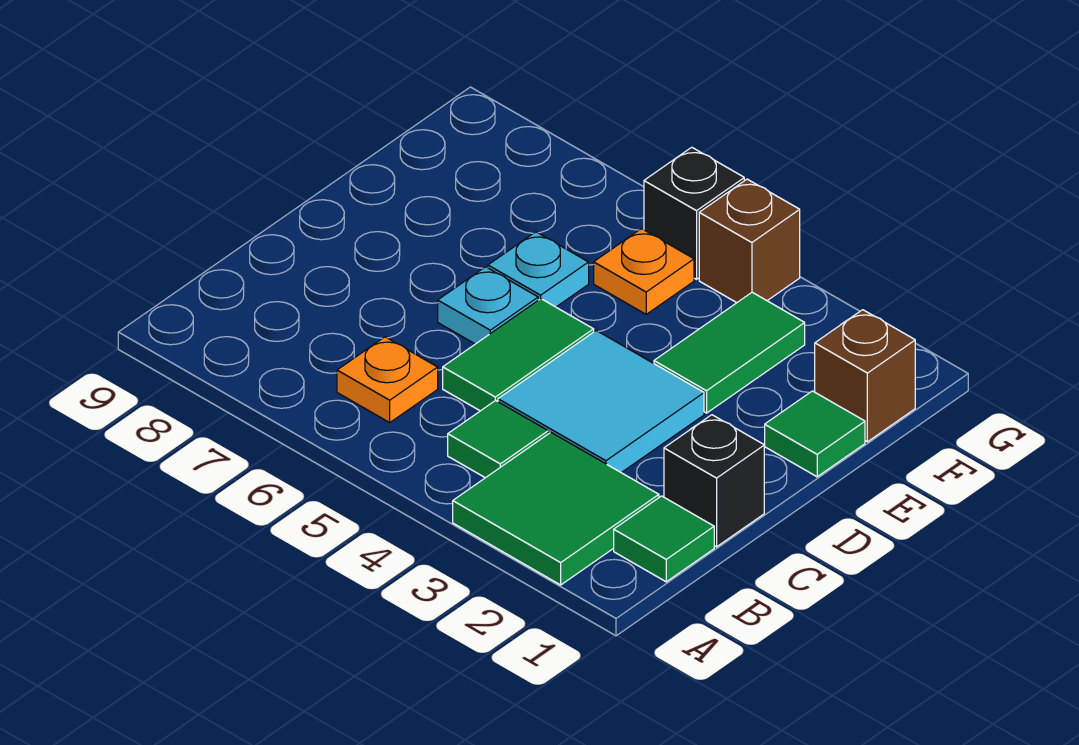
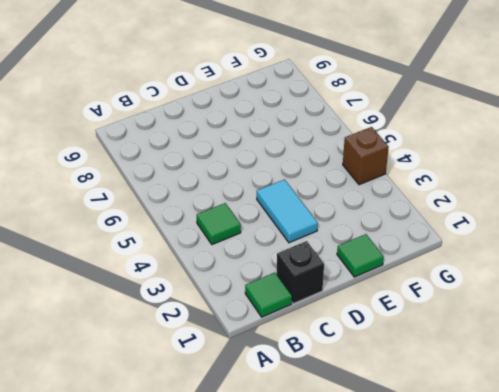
cyan tile D3:D4 level 1 -> cyan tile C3:D4 level 1
none -> green tile A2:B3 level 1
none -> orange plate B6 level 1
none -> green tile C5:D5 level 1

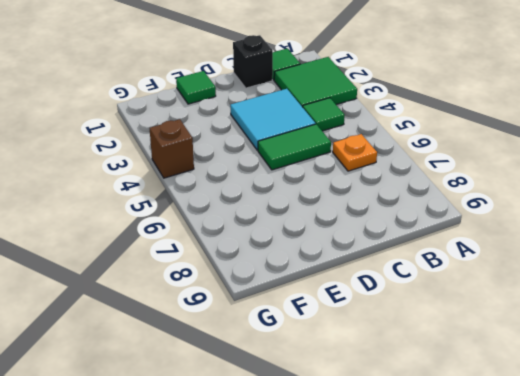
none -> cyan plate D6 level 1
none -> green tile E3:F3 level 1
none -> cyan plate E6 level 1

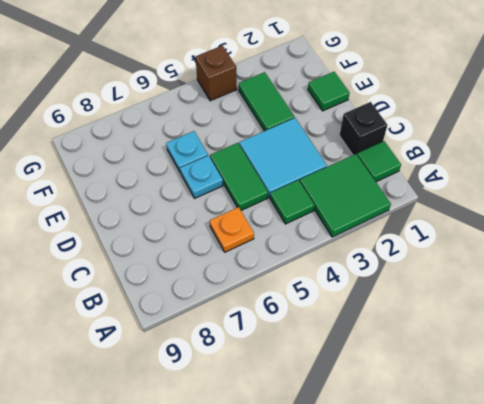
none -> brown brick F1 level 1
none -> orange plate F5 level 1
none -> black brick G5 level 1

